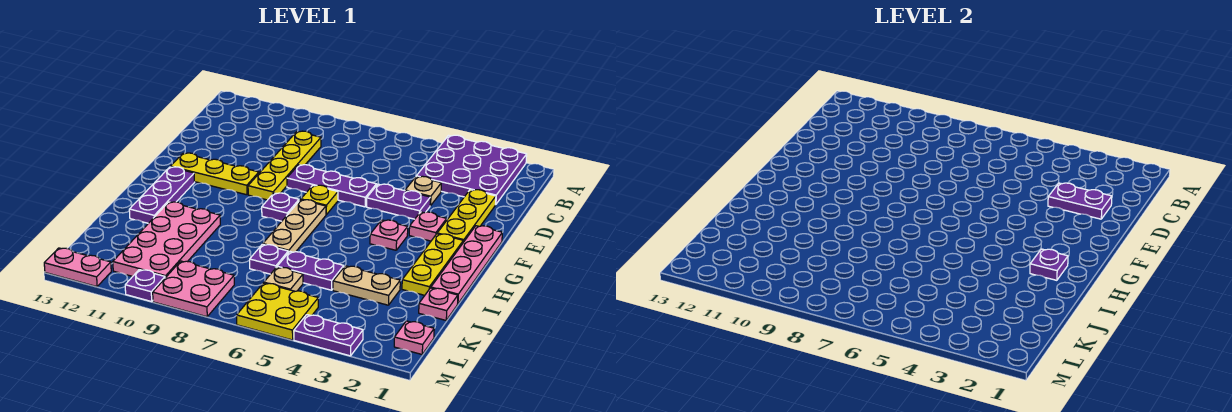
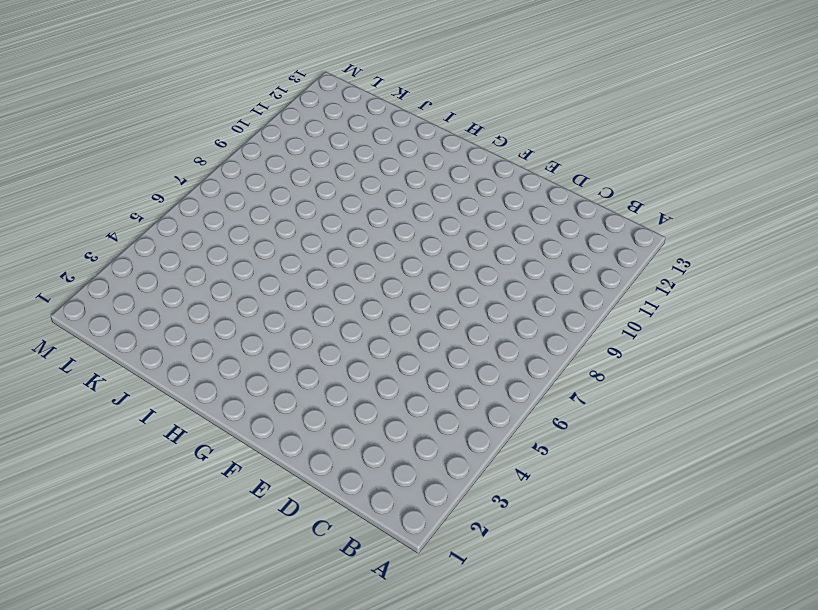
none -> purple plate A2:C4 level 1
none -> yellow plate C9:F9 level 1
none -> yellow plate D2:F2 level 1

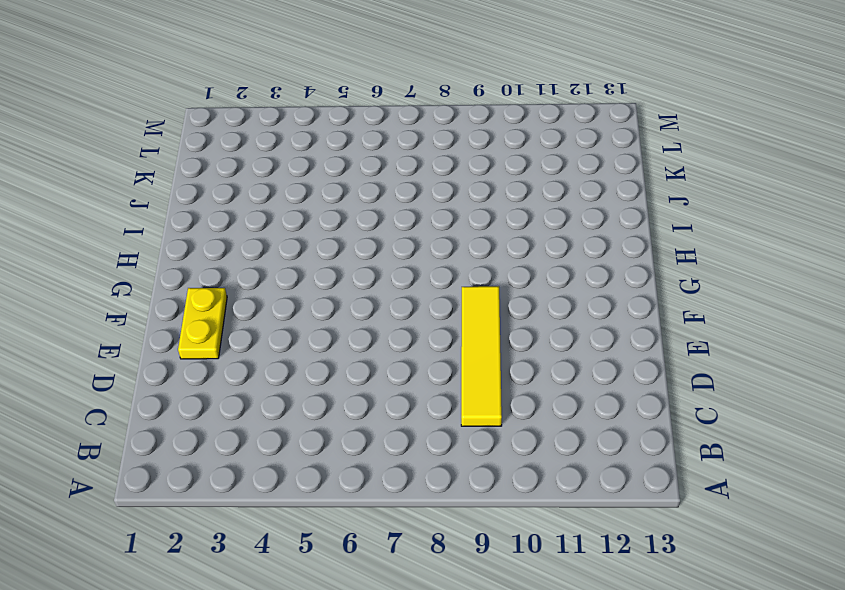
yellow tile C9:F9 level 1 -> yellow plate C9:F9 level 1
yellow plate E2:F2 level 1 -> yellow plate D2:F2 level 1
none -> purple plate A2:C4 level 1
none -> tan plate D4 level 1
none -> purple plate E4:E5 level 1

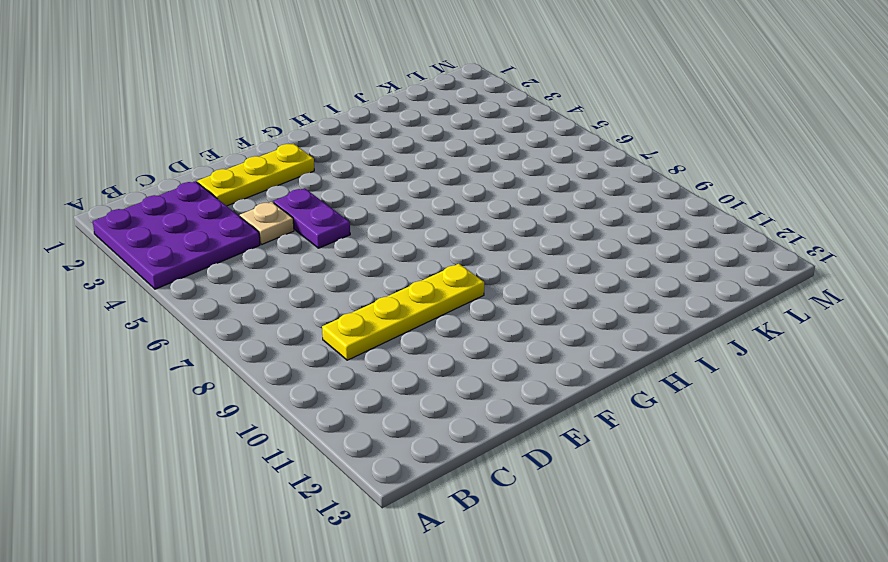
none -> purple plate E6:E8 level 1
none -> pink plate F1:I1 level 1
none -> pink plate F3 level 1

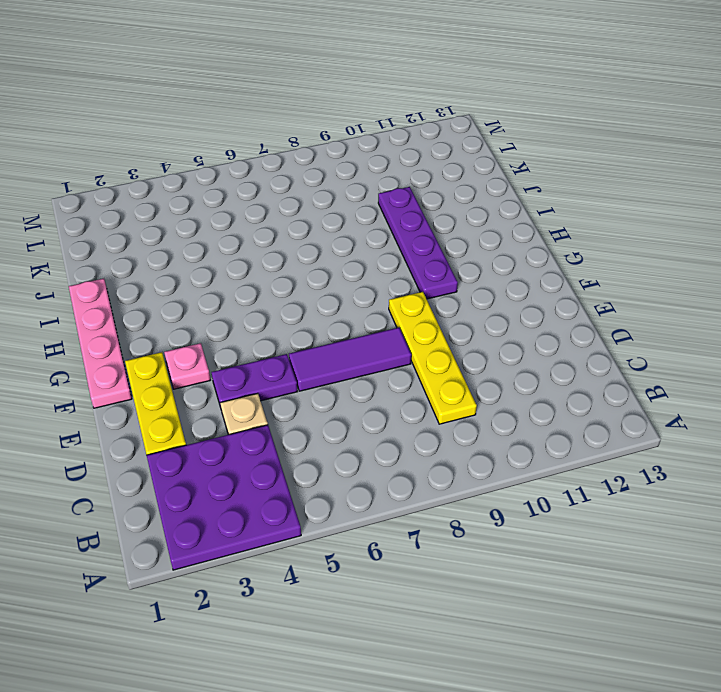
purple tile E6:E8 level 1 -> purple plate E6:E8 level 1
purple plate G10:J10 level 1 -> pink plate I10:L11 level 1
none -> yellow plate F7 level 1
none -> yellow plate F10:F12 level 1
none -> yellow plate G2:I2 level 1

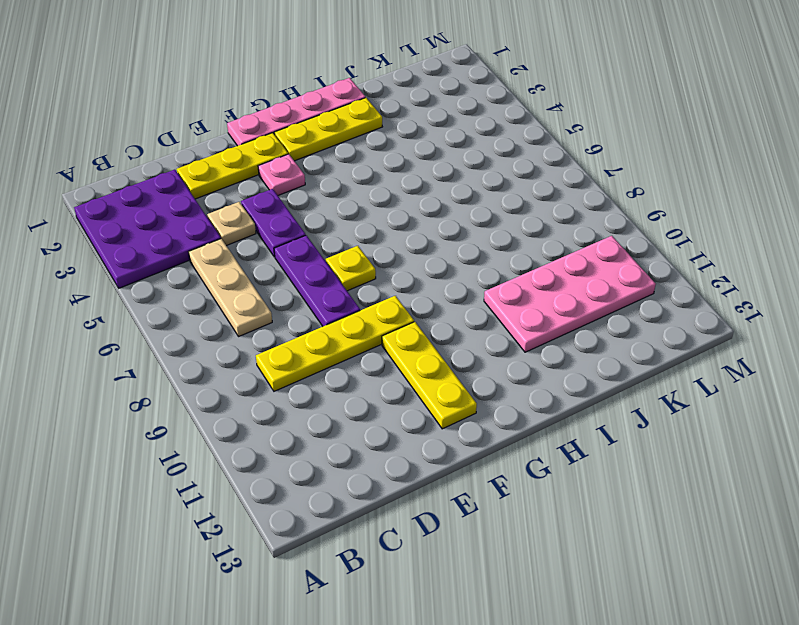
tan plate C5:C7 level 1 -> tan plate G7:I7 level 1
none -> pink plate G4 level 1
none -> purple plate G8 level 1
none -> purple plate G12:I12 level 1

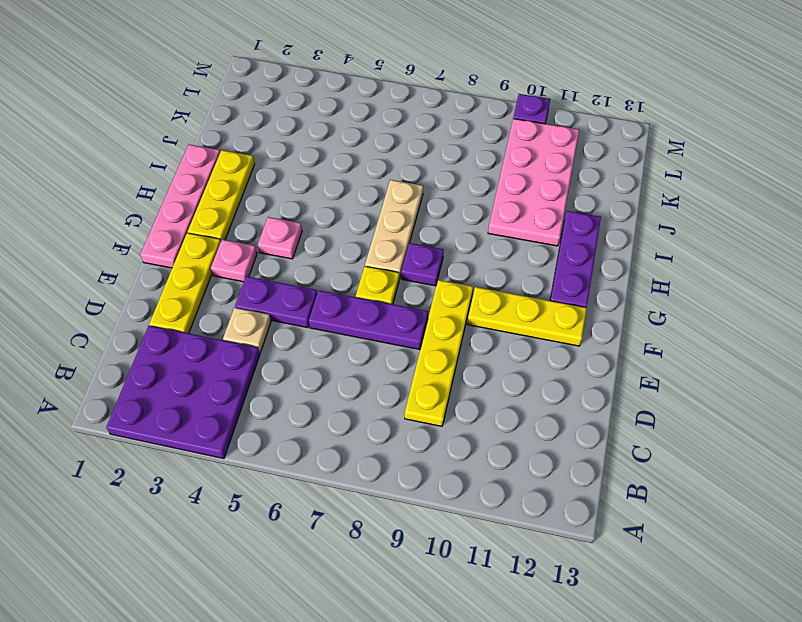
none -> pink plate J1 level 1
none -> tan plate J3:J4 level 1
none -> purple plate J5:J6 level 1

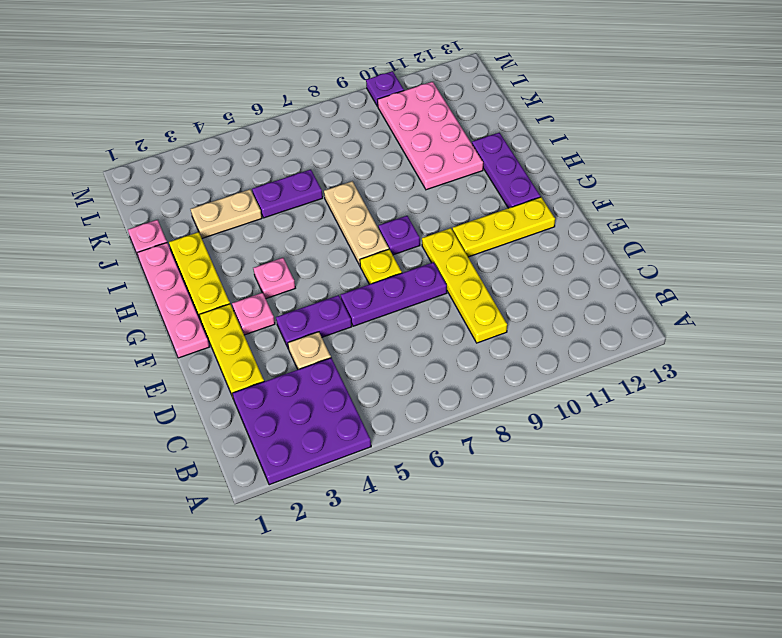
none -> purple plate J7 level 1
none -> tan plate K6 level 1
none -> pink plate L1 level 1

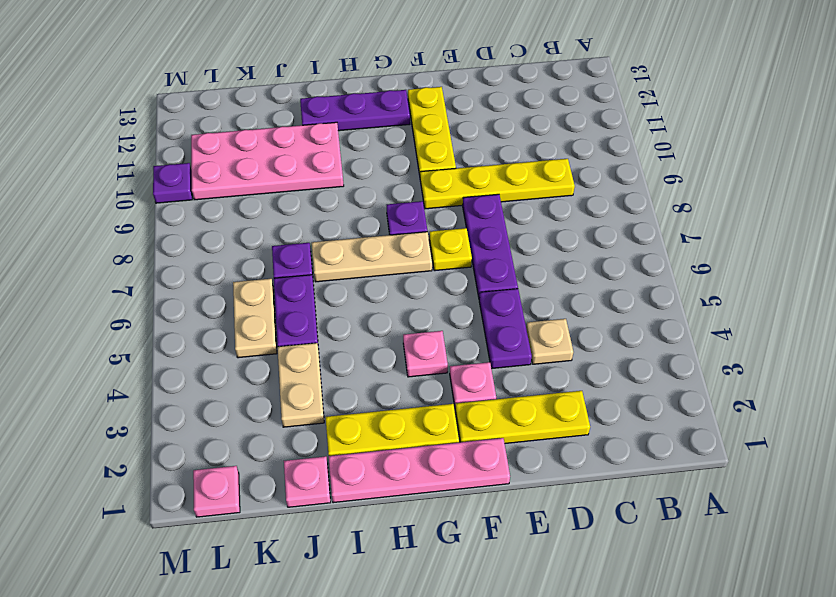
tan plate K5:K6 level 1 -> tan plate K6 level 1
none -> purple plate A2:C4 level 1
none -> yellow plate L5:M6 level 1
none -> pink plate L8:M9 level 1

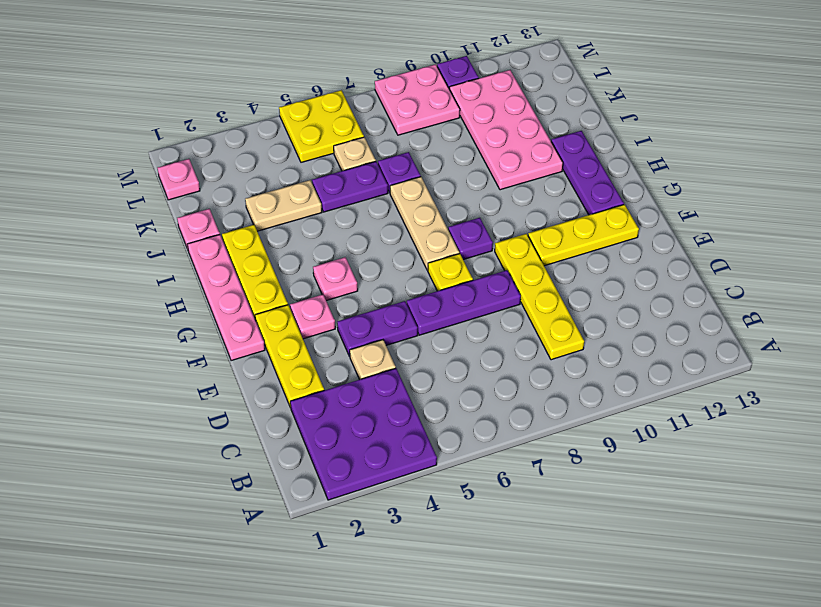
none -> purple plate M3:M4 level 1
none -> pink plate M12:M13 level 1
none -> purple plate D2:D3 level 2

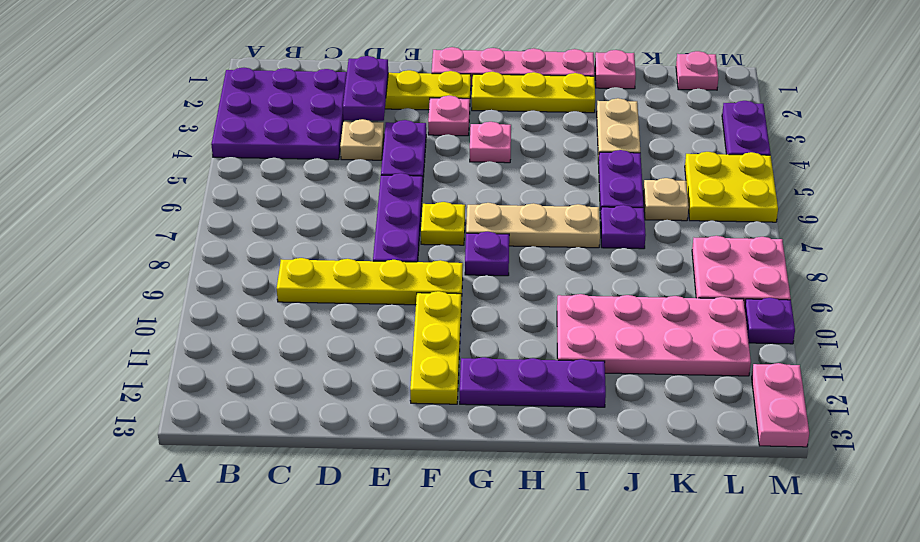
none -> purple plate H2 level 2

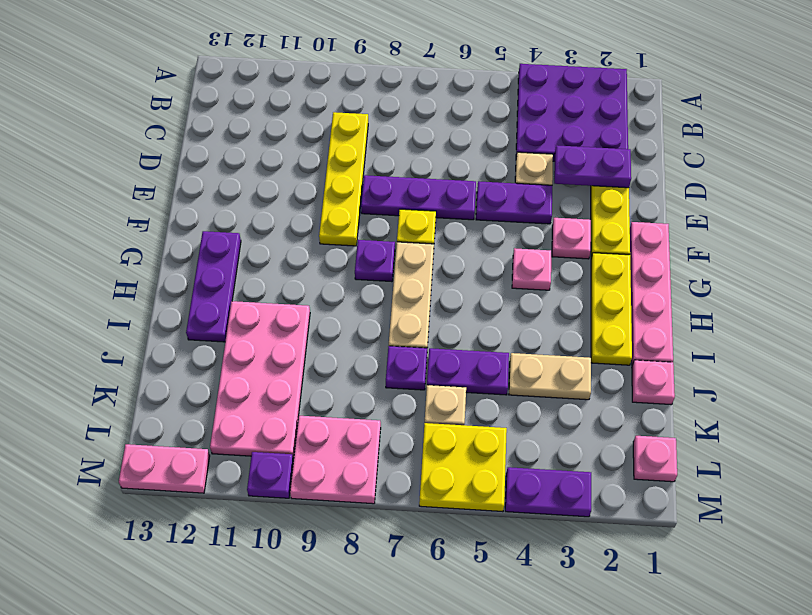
none -> yellow plate F10:F12 level 1
none -> purple plate H2 level 2

